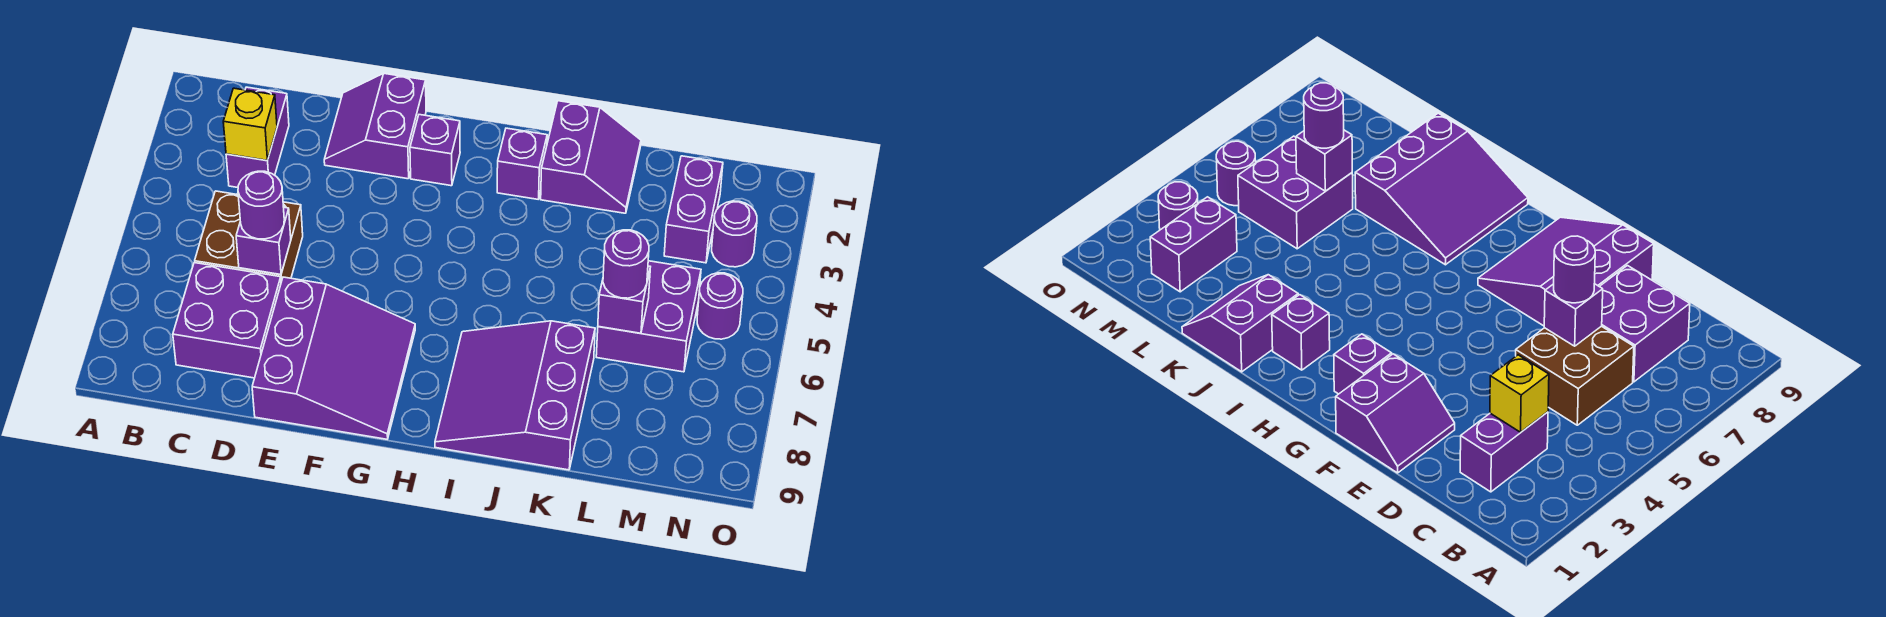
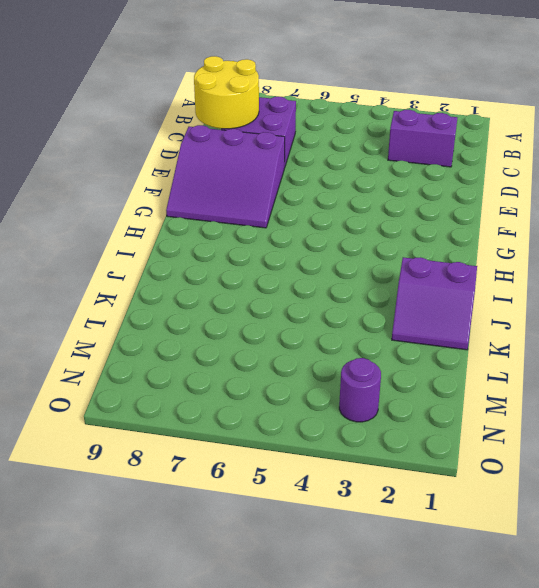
yellow round brick C8:D9 level 2 -> none
none -> brown brick C5:D6 level 1
none -> purple slope E1:F2 level 1 top F
none -> purple brick G2 level 1

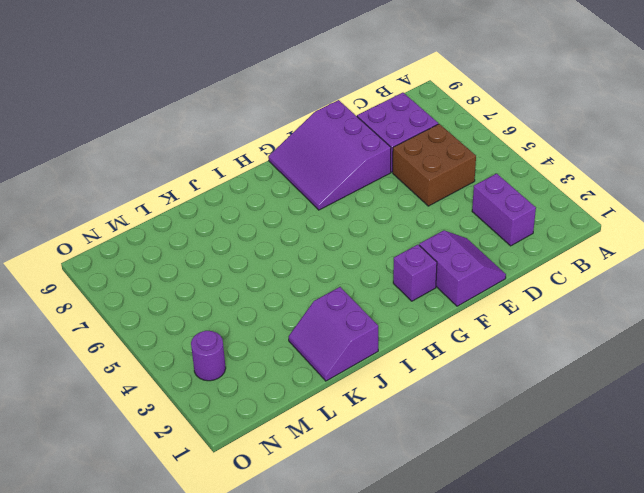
none -> purple brick I2 level 1
none -> purple slope I7:K9 level 1 top K
none -> purple brick L5:M6 level 1

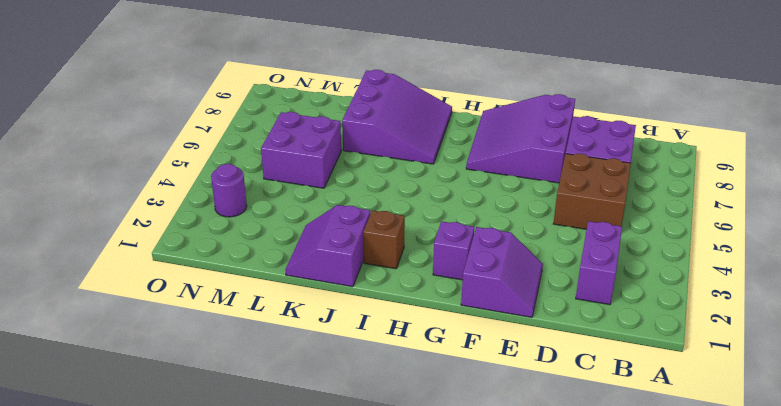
brown brick I2 level 1 -> purple brick I2 level 1
none -> purple brick M2:M3 level 1
none -> purple round brick N5 level 1
none -> yellow brick C3 level 2

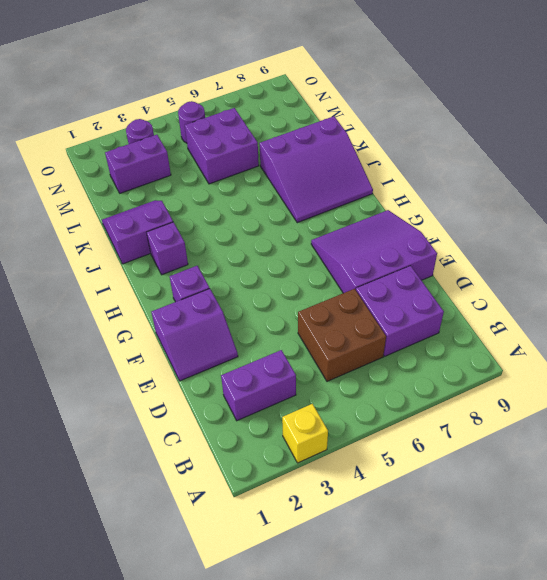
yellow brick A3 level 1 -> yellow brick C3 level 2
none -> purple brick D6 level 2
none -> purple brick L6 level 2
none -> purple round brick D6 level 3

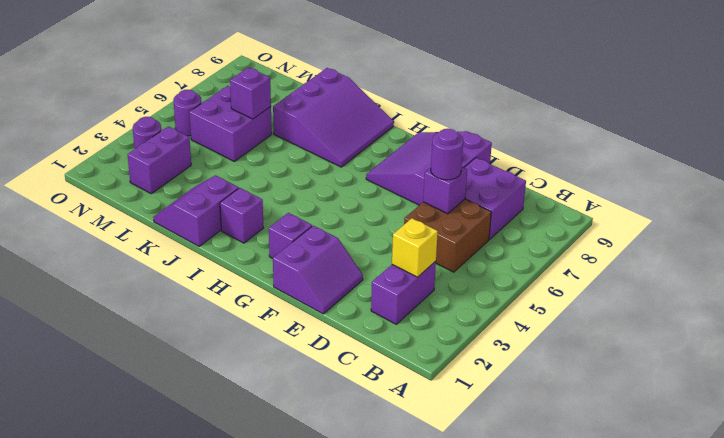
none -> purple round brick L6 level 3

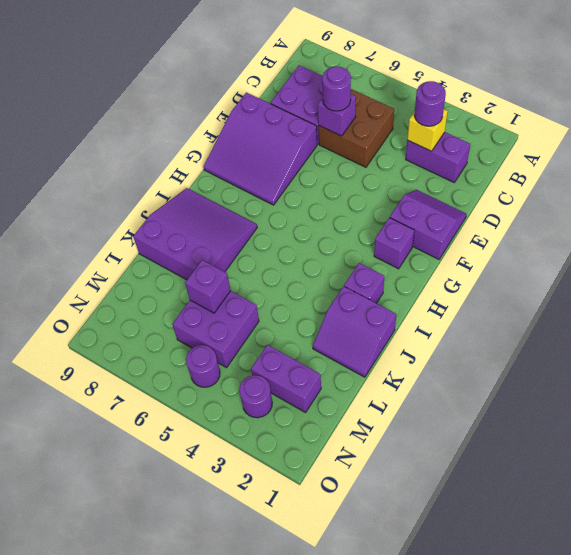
purple round brick C3 level 3 -> purple round brick L6 level 3

